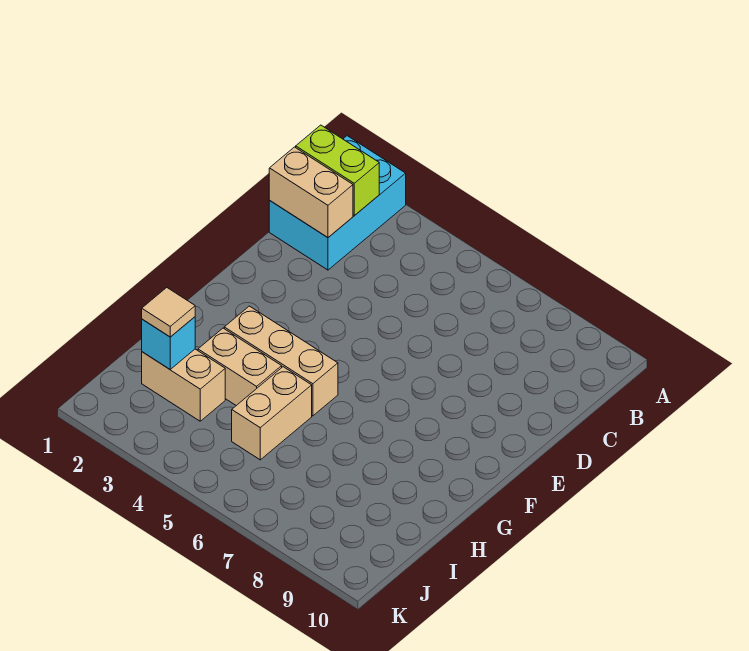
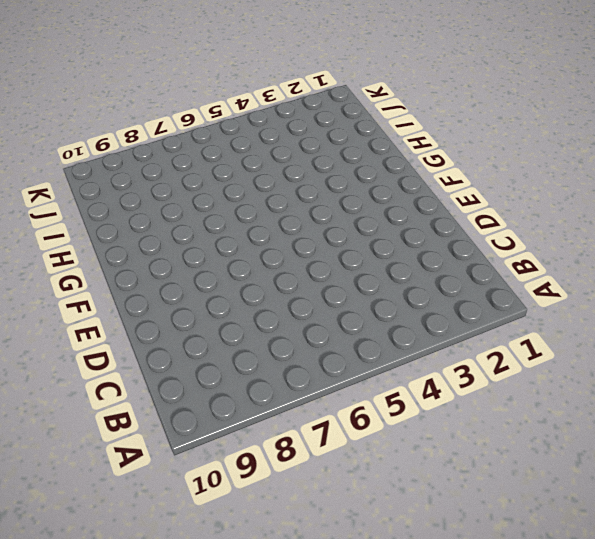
none -> cyan brick A1:C2 level 1
none -> tan brick G3:G5 level 1

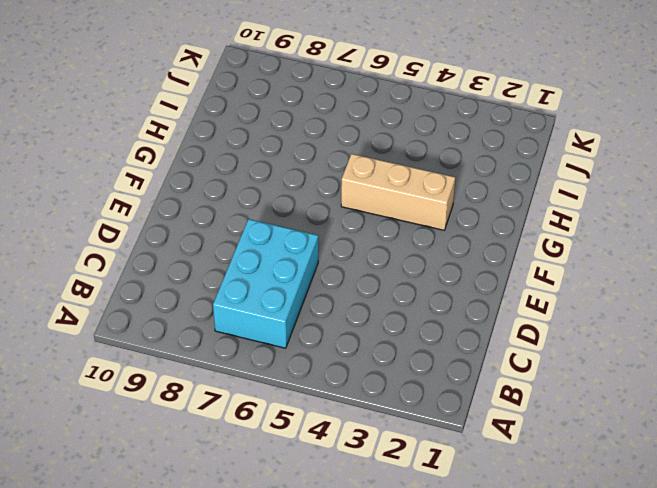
cyan brick B6:D7 level 1 -> cyan brick A1:C2 level 1
none -> tan brick H3:H4 level 1
none -> tan brick H5:I5 level 1

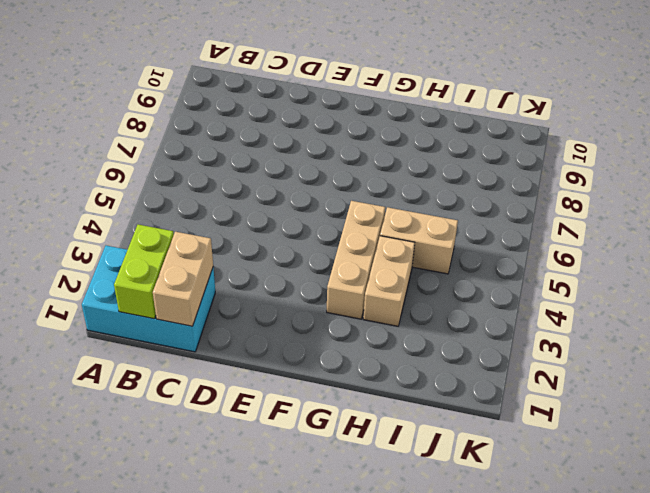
none -> tan brick I2:I3 level 1
none -> cyan brick I2 level 2

